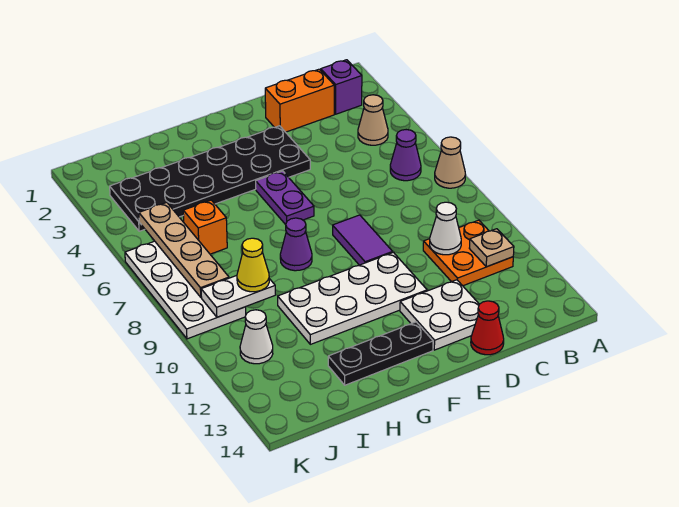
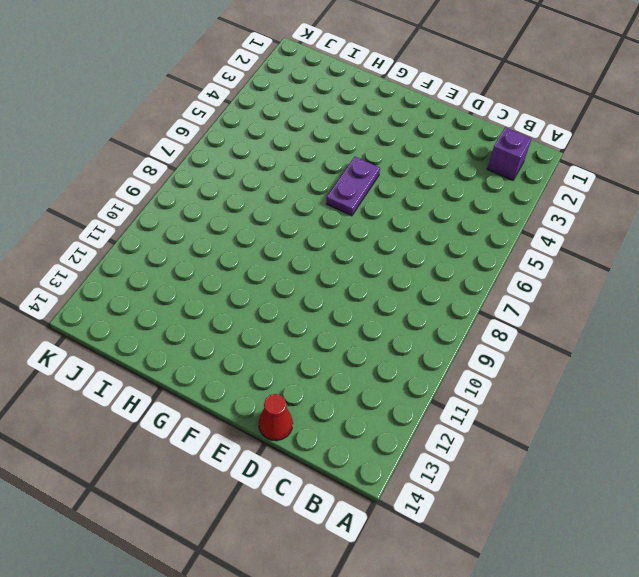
none -> tan cone A7 level 1
none -> tan cone B4 level 1
none -> purple cone B6 level 1

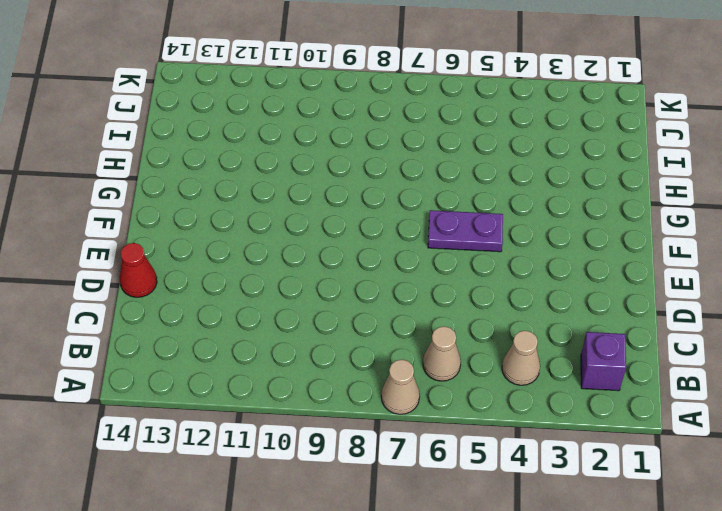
tan cone B6 level 1 -> purple cone B6 level 1
none -> orange plate B10:C11 level 1
none -> orange brick C2:D2 level 1
none -> white plate D12:E13 level 1

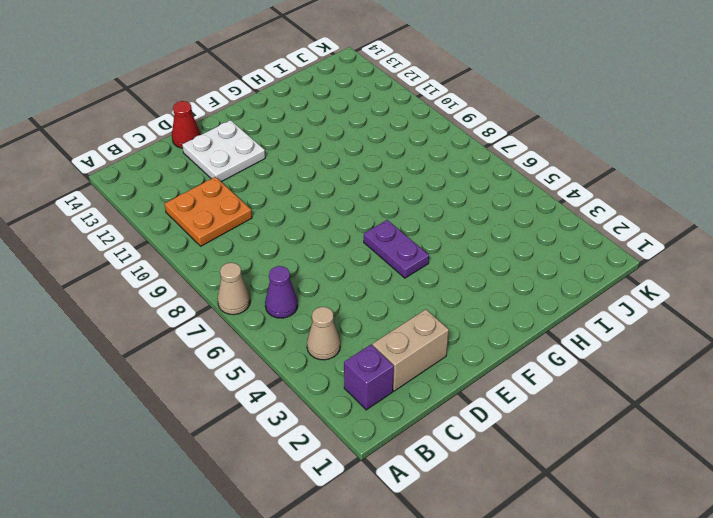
tan brick C2:D2 level 1 -> orange brick C2:D2 level 1
none -> black plate E3:J4 level 1
none -> purple tile E8:E9 level 1
none -> white plate E10:H11 level 1

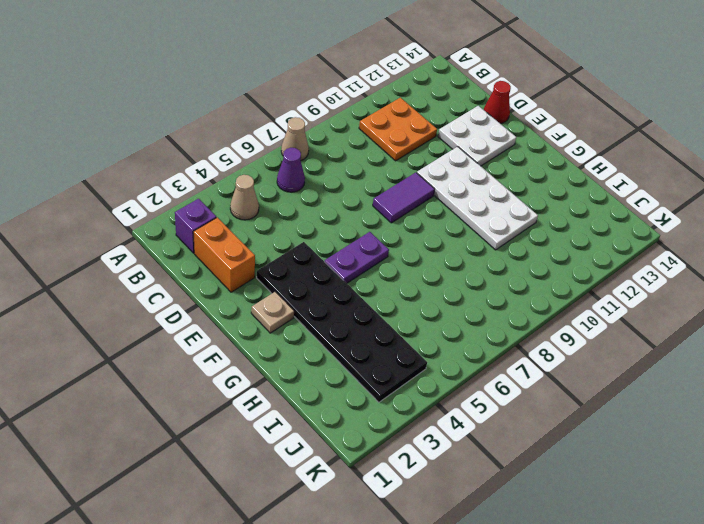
tan plate F2 level 1 -> tan plate B11 level 2
none -> black plate F13:H13 level 1
none -> purple cone G8 level 1
none -> orange brick I6 level 1

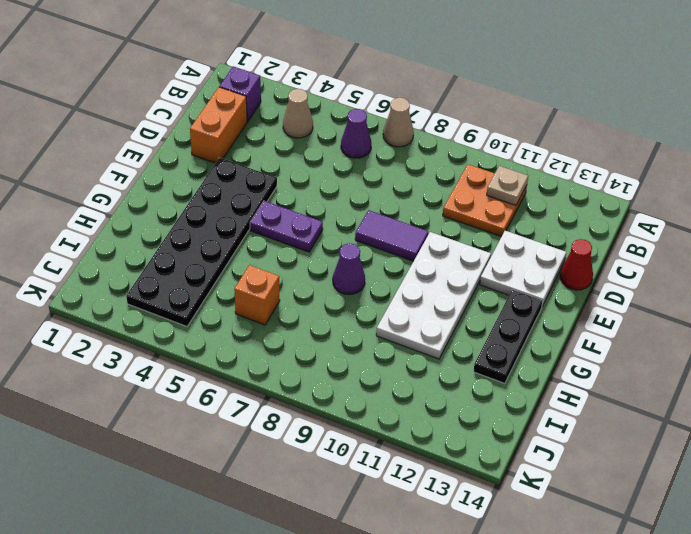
none -> white plate J6:K9 level 1
none -> white cone J11 level 1
none -> white cone C10 level 2

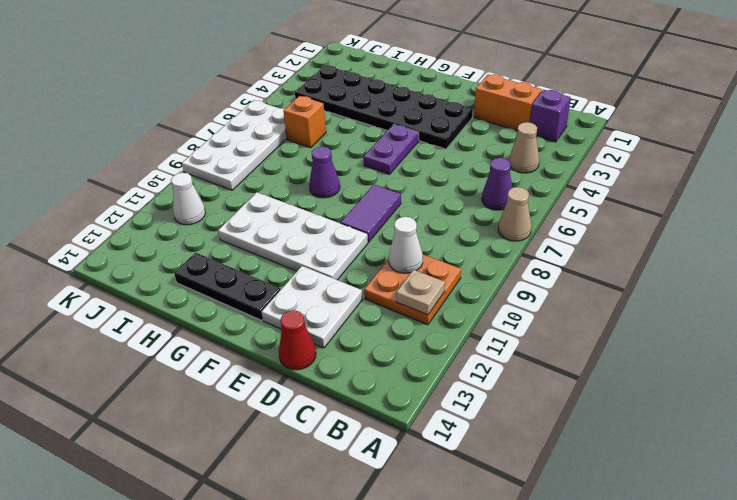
none -> white plate I9:J9 level 2
none -> tan plate J5:J8 level 2
none -> yellow cone I9 level 3

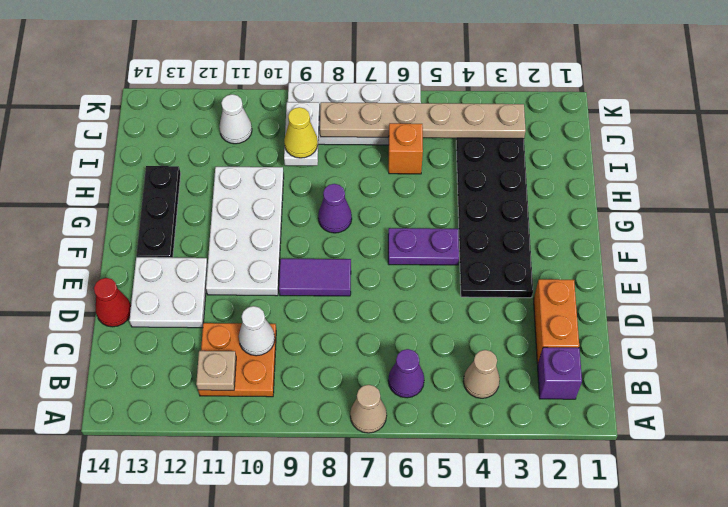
tan plate J3:J8 level 2 -> tan plate J5:J8 level 2

